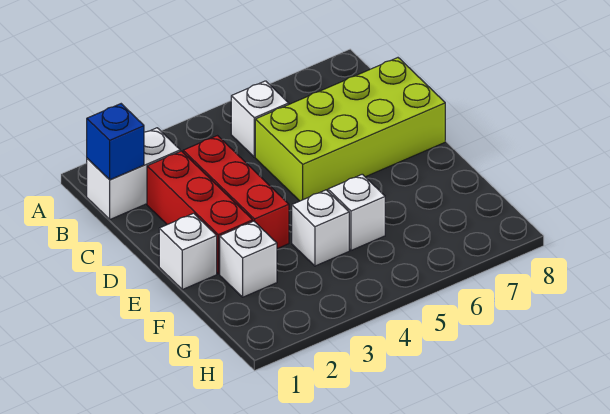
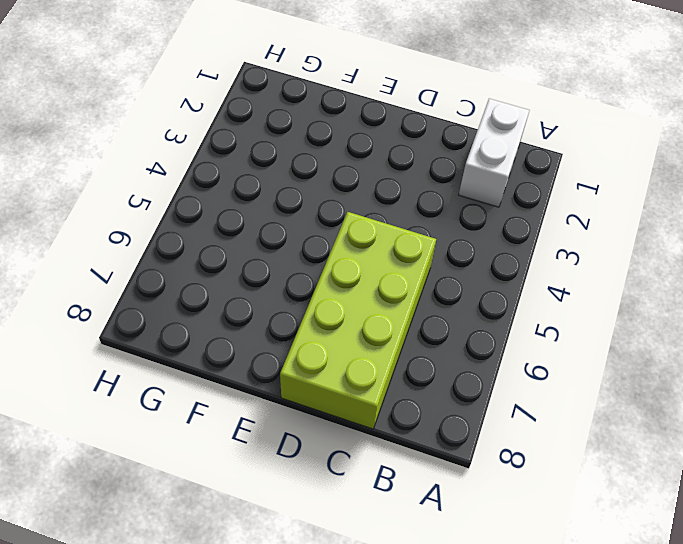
none -> white brick B5 level 1
none -> red brick C2:E2 level 1

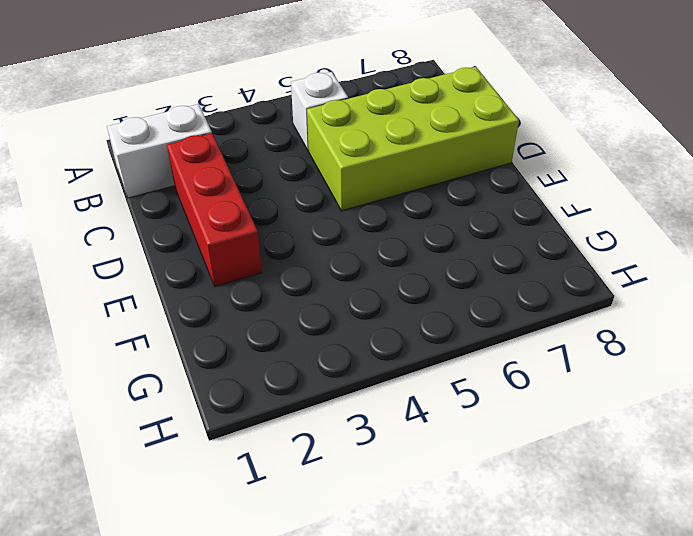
none -> red brick C3:E3 level 1
none -> white brick E1 level 1

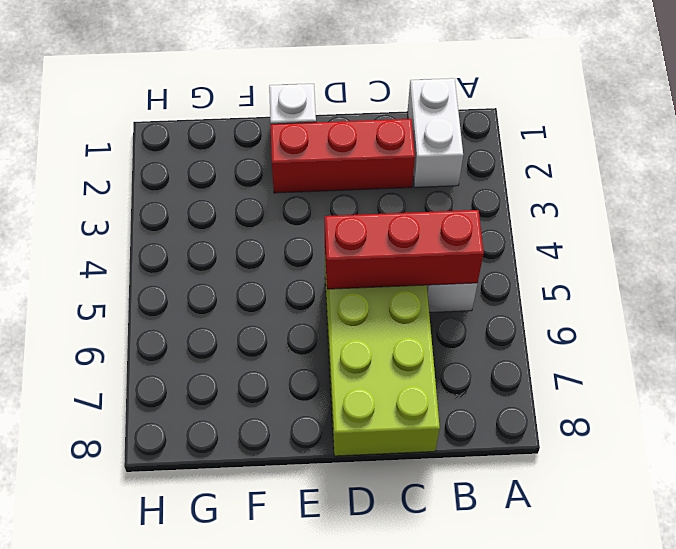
red brick B5:D5 level 2 -> red brick C3:E3 level 1
none -> white brick F2 level 1
none -> white brick F4 level 1

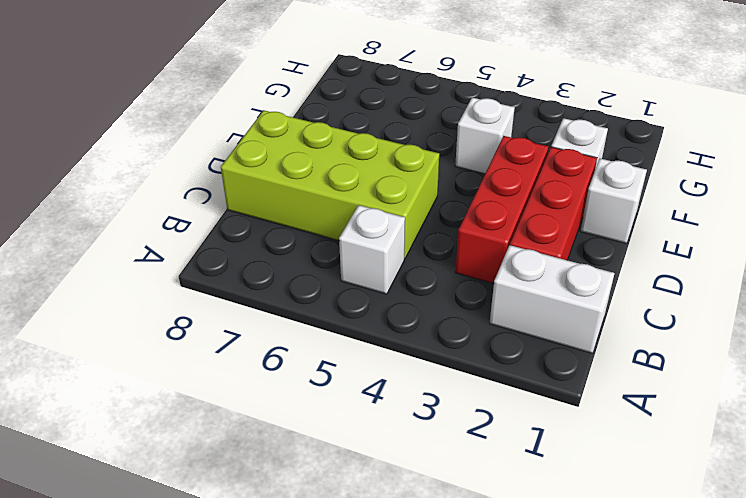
none -> white brick F5 level 1
none -> blue brick B1 level 2

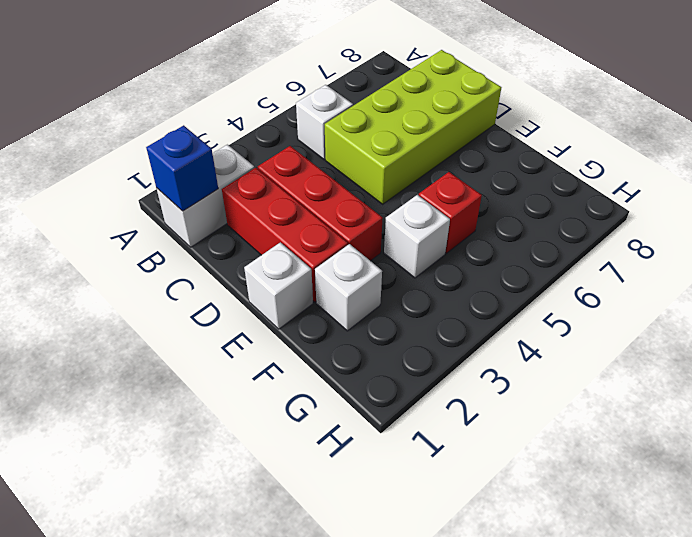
red brick F5 level 1 -> white brick F5 level 1

